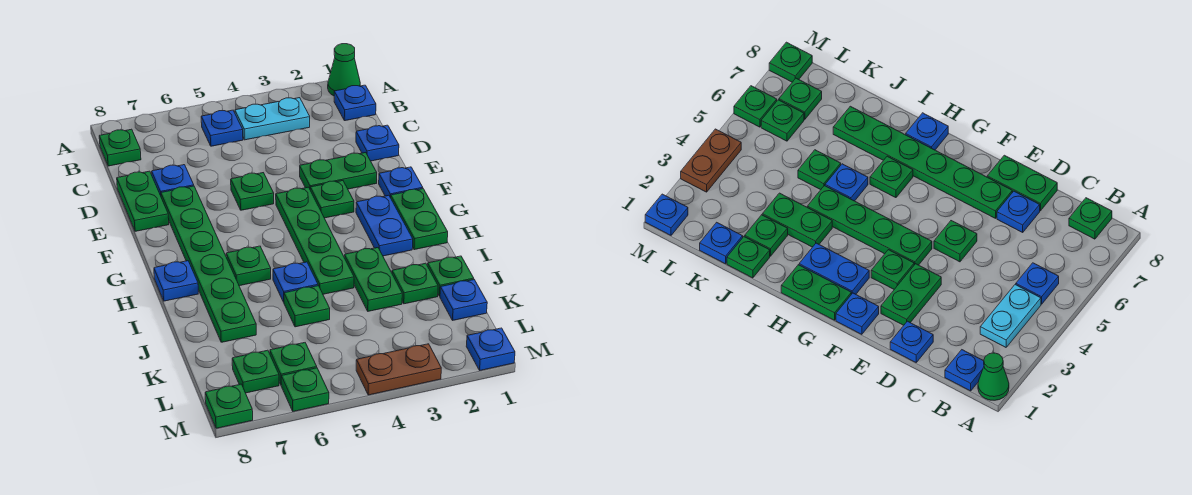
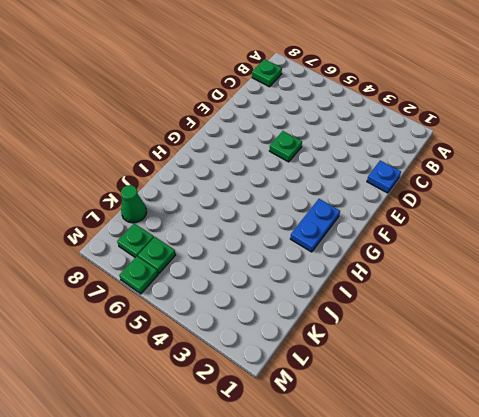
green cone K8 level 1 -> green cone A1 level 1
none -> blue plate B1 level 1
none -> cyan plate B3:B4 level 1
none -> blue plate B5 level 1
none -> blue plate D7 level 1

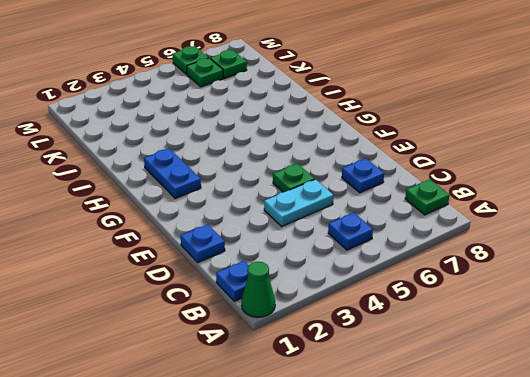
cyan plate D4:D5 level 1 -> cyan plate B3:B4 level 1
none -> green plate D8:E8 level 1
none -> green plate E2:E3 level 1
none -> green plate E7:J7 level 1
none -> blue plate F1 level 1

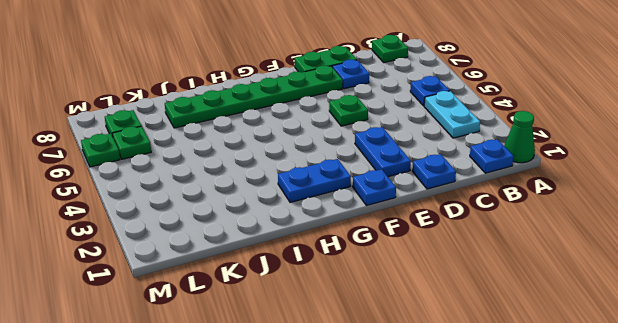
blue plate E2:E3 level 1 -> green plate E2:E3 level 1
none -> green plate F3 level 1
none -> green plate F4:I4 level 1
none -> green plate G1:H1 level 1
none -> green plate H6 level 1

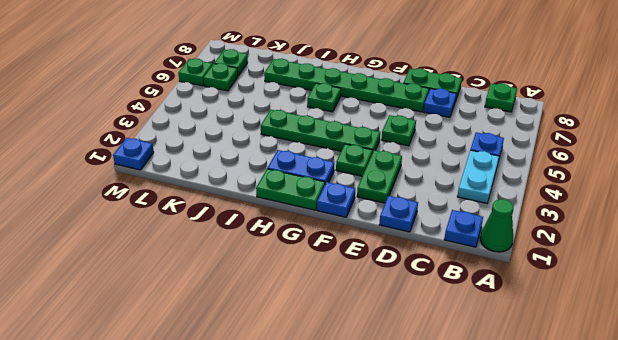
none -> blue plate H8 level 1
none -> green plate I3:J3 level 1
none -> blue plate I5 level 1
none -> green plate J1 level 1

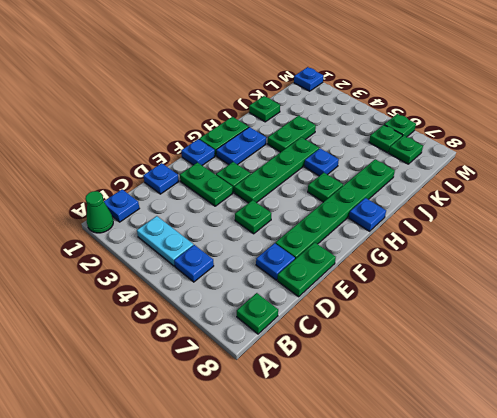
none -> green plate J2 level 1
none -> green plate J5 level 1
none -> blue plate K1 level 1
none -> brown plate M3:M4 level 1

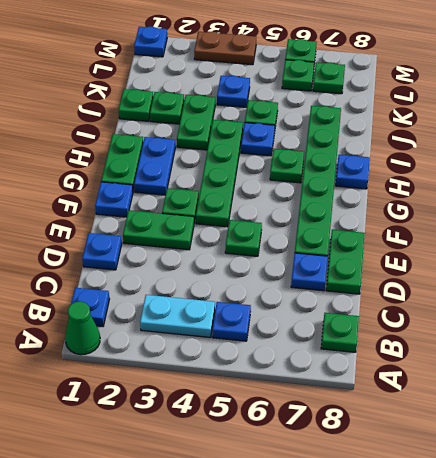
blue plate K4 level 1 -> blue plate K1 level 1
none -> green plate M8 level 1

